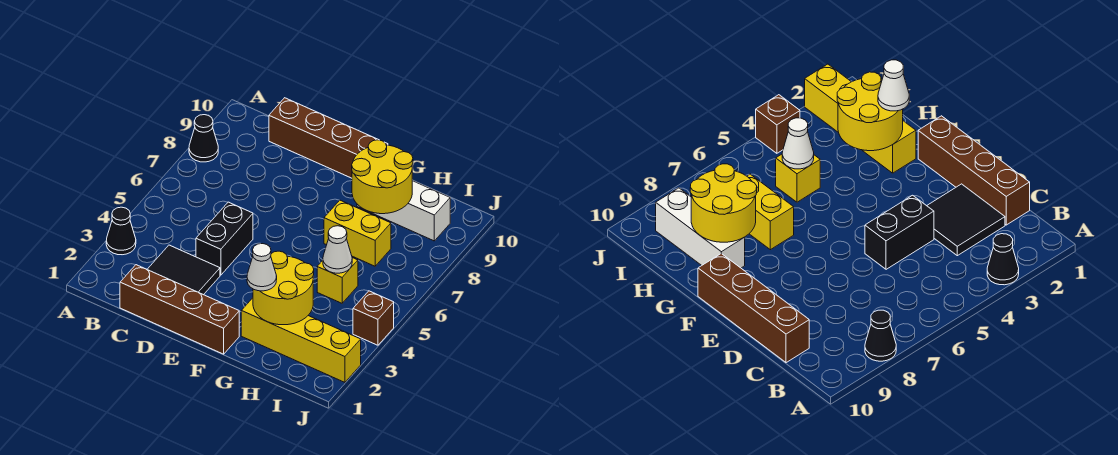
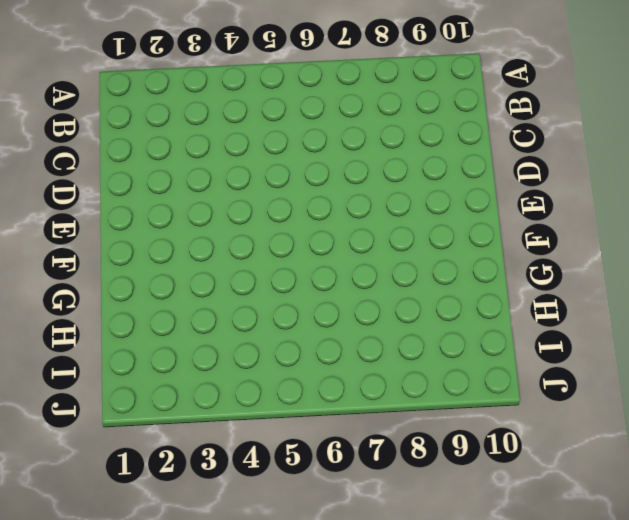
none -> black cone A3 level 1
none -> black cone A8 level 1
none -> brown brick C1:F1 level 1

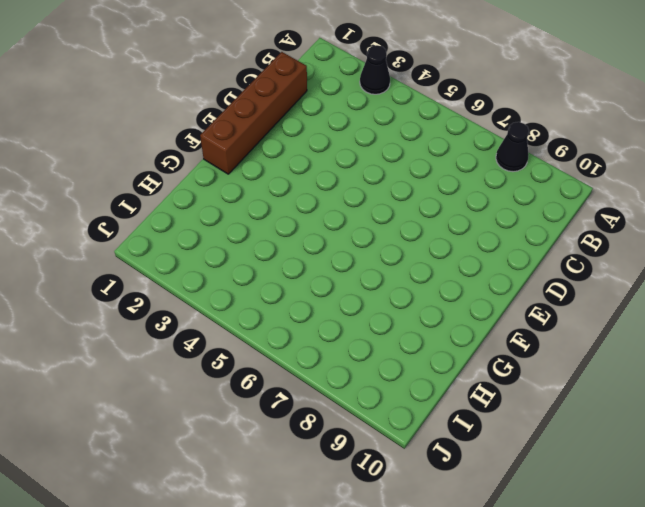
none -> black tile C2:D3 level 1
none -> brown brick C10:F10 level 1
none -> black brick D4:D5 level 1

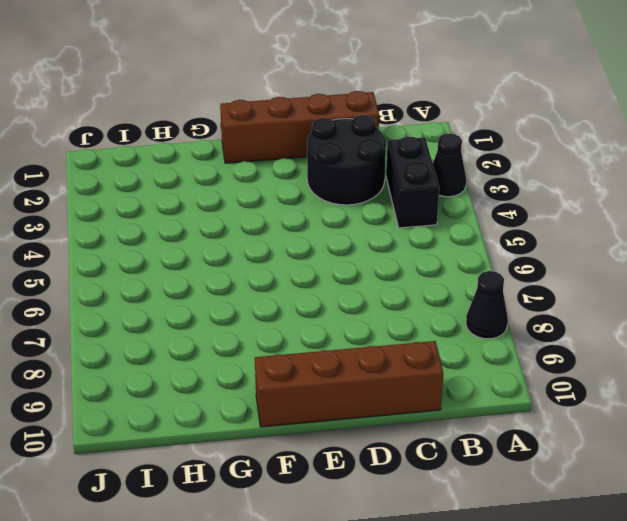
black brick B3:B4 level 1 -> black brick D4:D5 level 1
black round brick C2:D3 level 1 -> black tile C2:D3 level 1
none -> yellow brick G2:J2 level 1
none -> yellow brick G7:H7 level 1
none -> white brick G9:I9 level 1

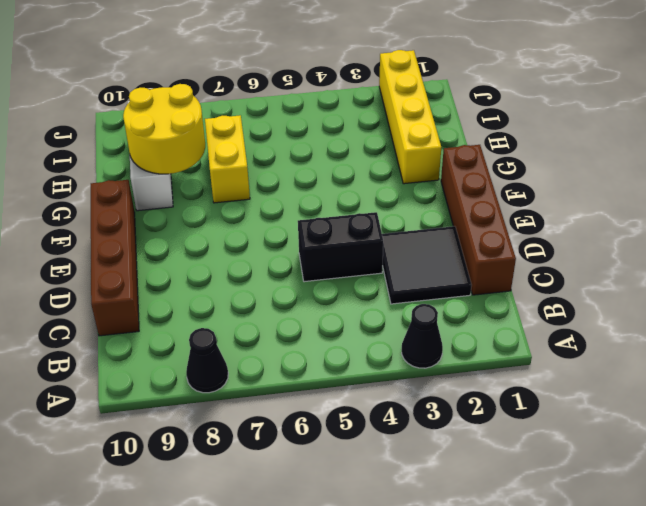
none -> yellow brick H5 level 1
none -> brown brick J4 level 1
none -> yellow round brick G2:H3 level 2

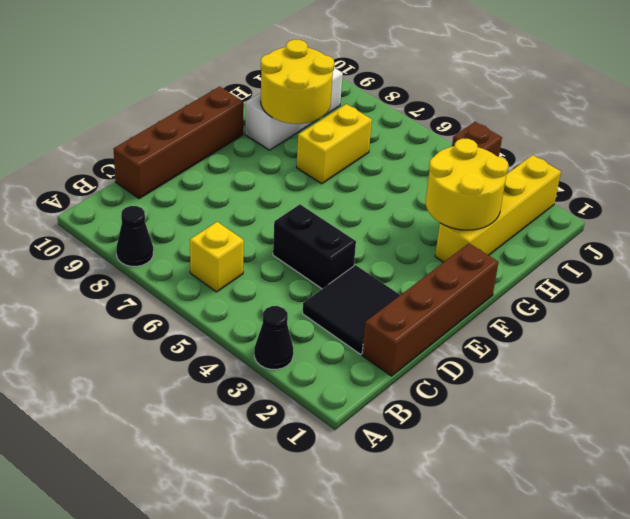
yellow brick B6 level 1 -> yellow brick H5 level 1
none -> white cone H5 level 2
none -> white cone G2 level 3

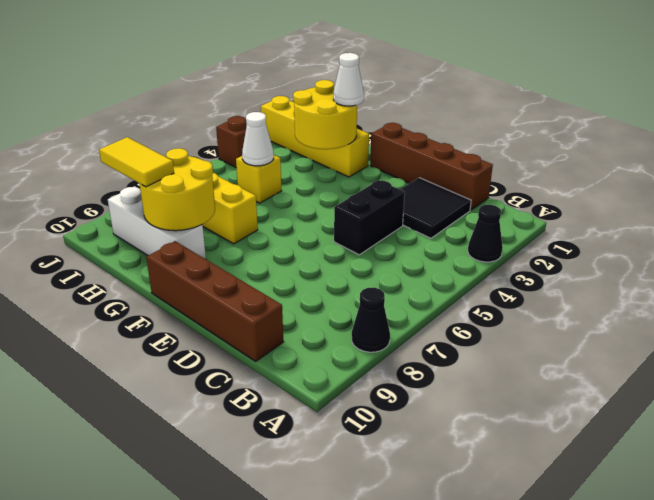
yellow tile H9:I9 level 3 -> none

